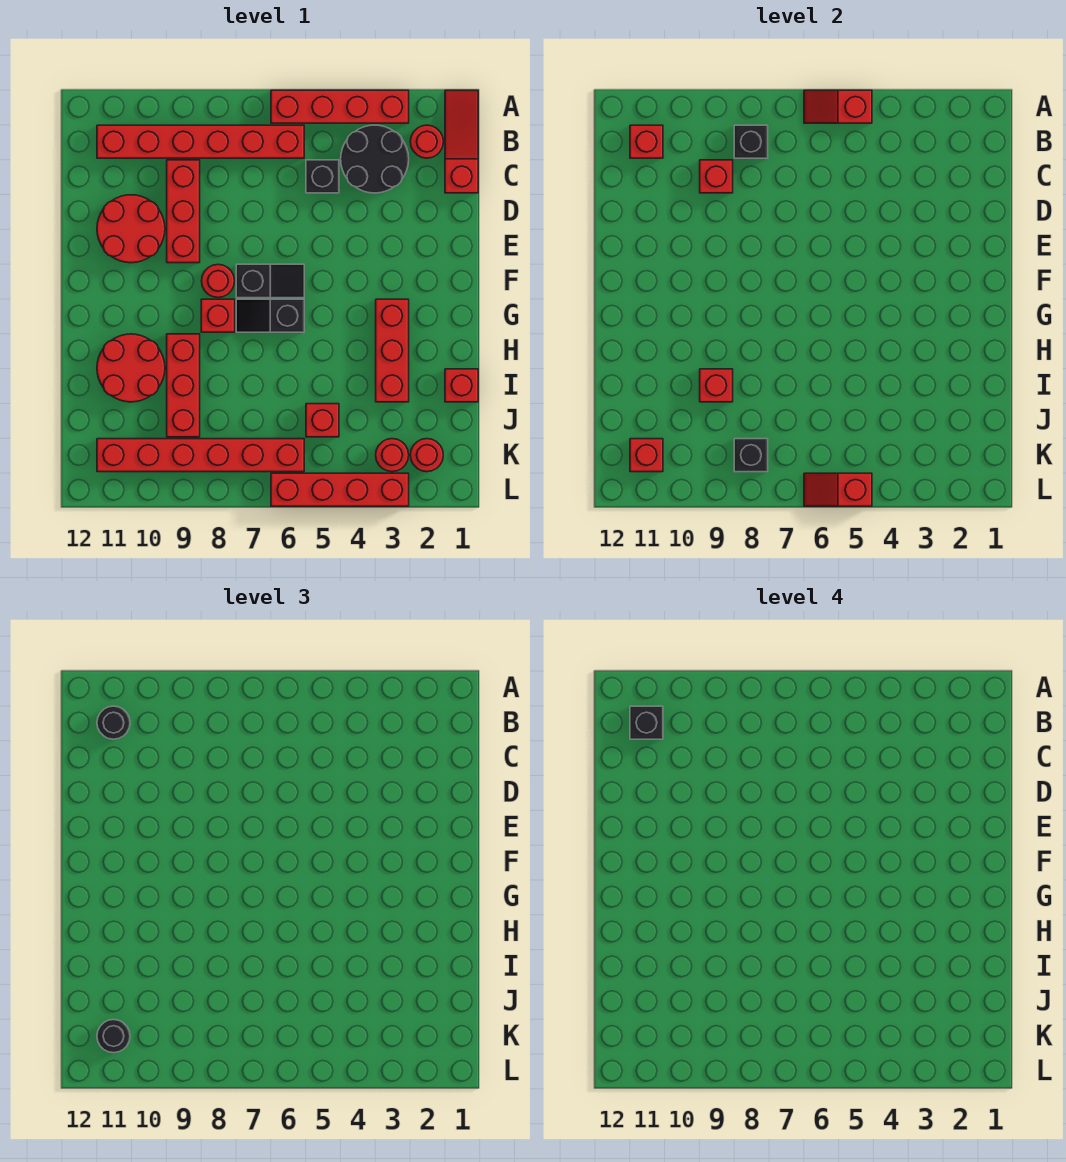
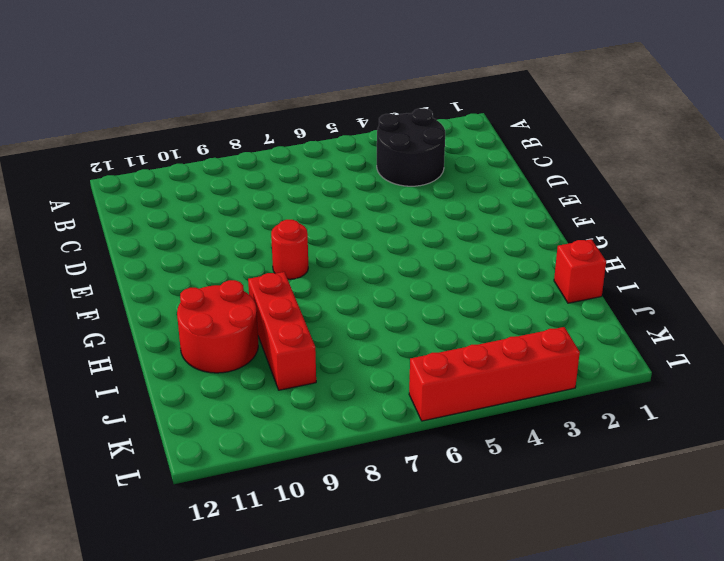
none -> red slope A1:C1 level 1 top C
none -> red brick A3:A6 level 1
none -> red round brick B2 level 1
none -> red brick B6:B11 level 1

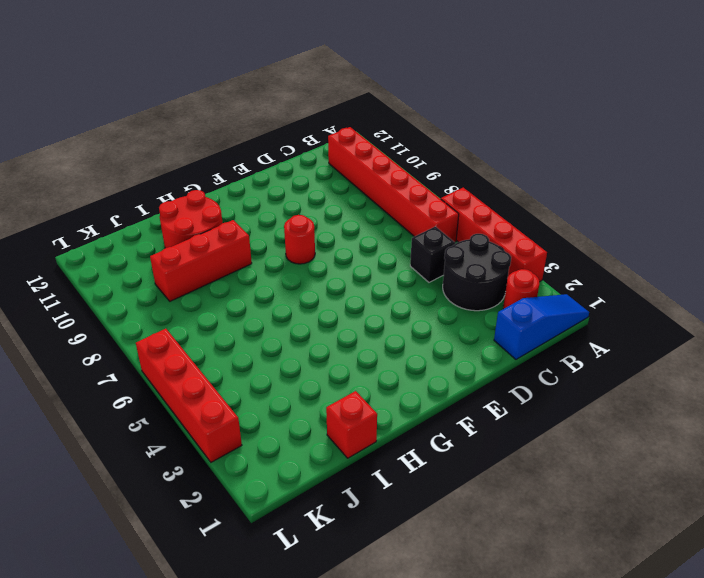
blue slope A1:C1 level 1 top C -> red slope A1:C1 level 1 top C
none -> red brick C9:E9 level 1
none -> red round brick D10:E11 level 1
none -> black slope F6:F7 level 1 top 7
none -> red brick G3:I3 level 1

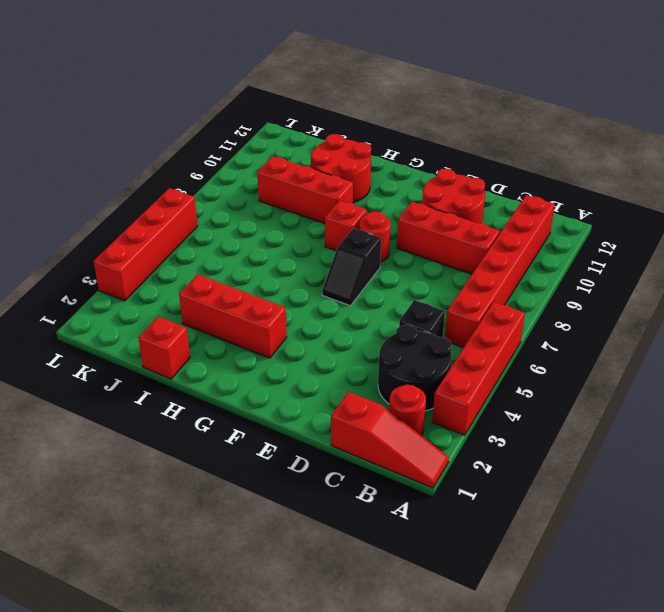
none -> black slope G6:G7 level 1 top 6
none -> red brick J5 level 1
none -> red round brick K2 level 1
none -> red round brick K3 level 1

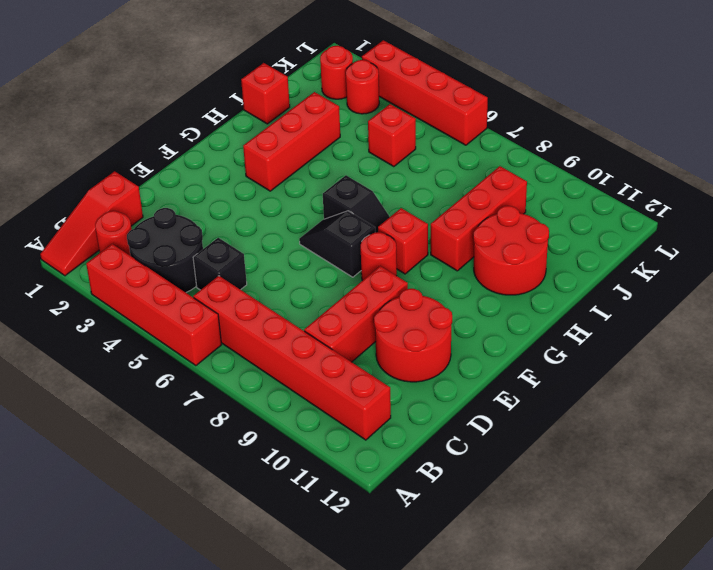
none -> red brick K6:K11 level 1
none -> red slope A5:A6 level 2 top 5
none -> black brick B8 level 2
none -> red brick B11 level 2

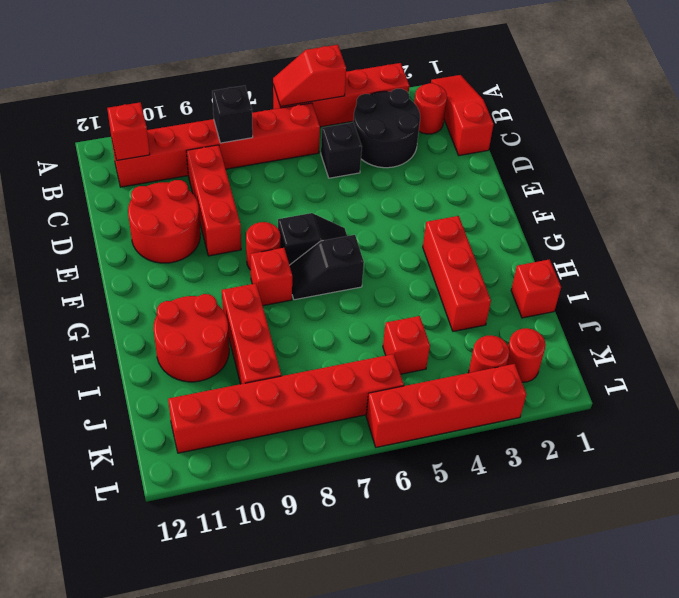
none -> red brick C9 level 2
none -> red brick I9 level 2
none -> black brick K8 level 2
none -> red brick K11 level 2

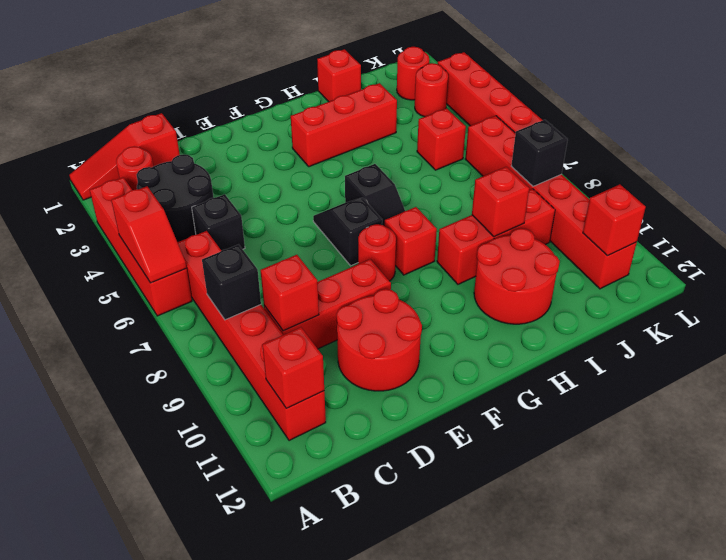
none -> red slope L5:L6 level 2 top 5
none -> black round brick B11 level 3
none -> black round brick K11 level 3
none -> black brick B11 level 4

